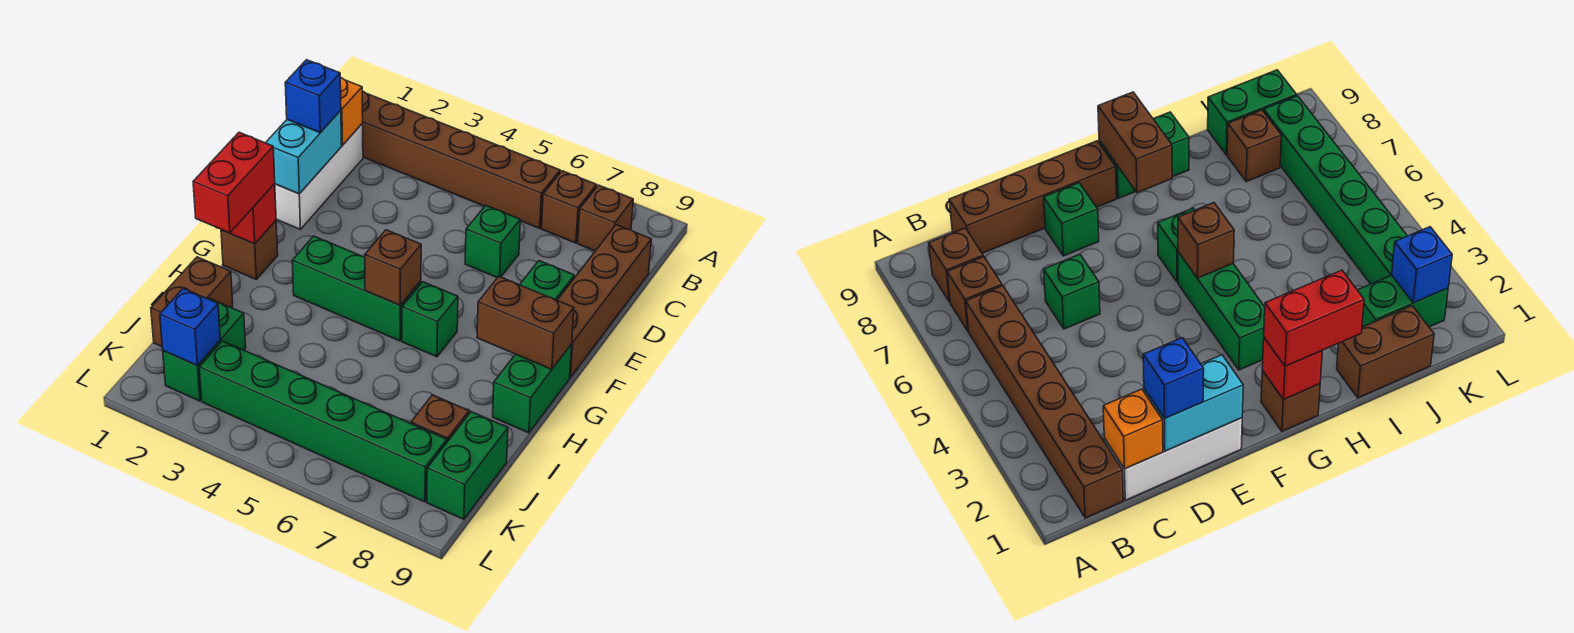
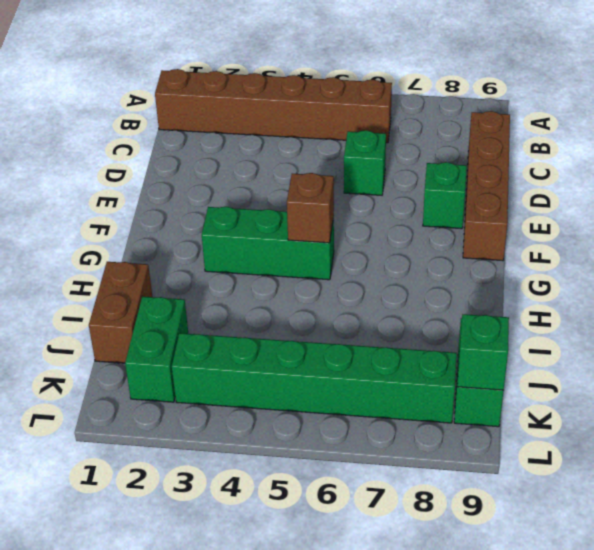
green brick K9 level 2 -> green brick G6 level 1
none -> brown brick B7 level 1
none -> brown brick B8 level 1
none -> white brick C1:E1 level 1

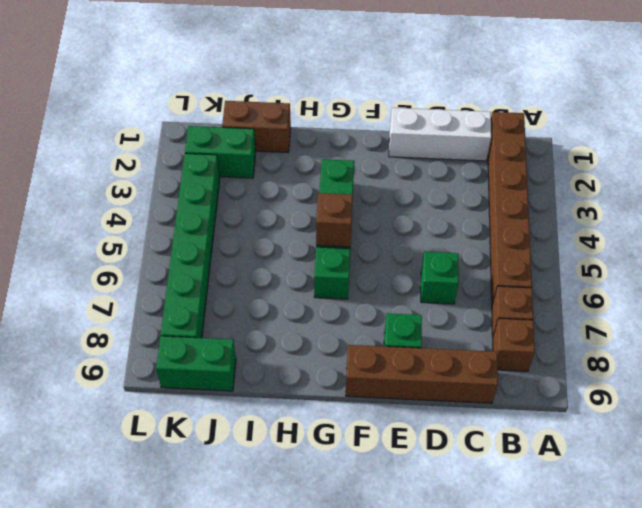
none -> brown brick G1 level 1
none -> green brick G9:H9 level 1
none -> brown brick J8 level 1

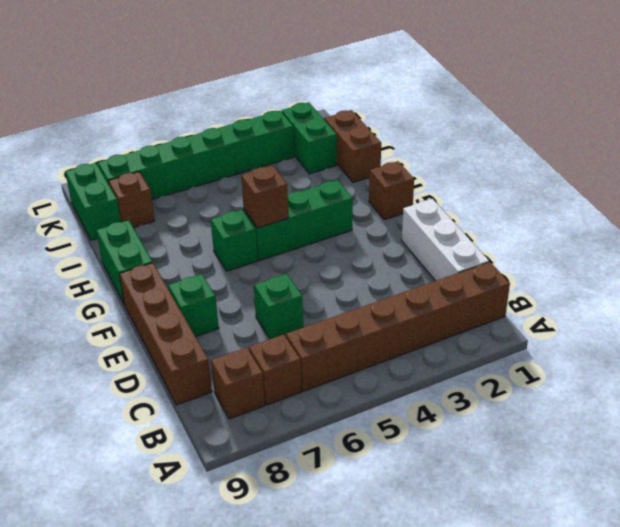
none -> orange brick C1 level 2
none -> cyan brick D1:E1 level 2
none -> red brick G1 level 2

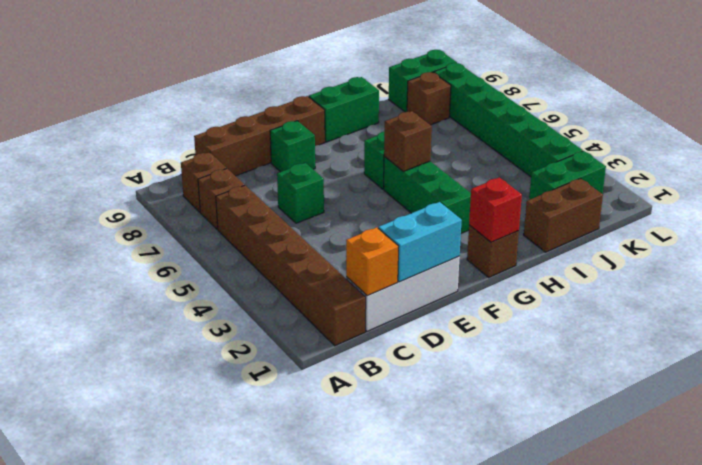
none -> brown brick G8:G9 level 2
none -> blue brick K2 level 2
none -> blue brick D1 level 3

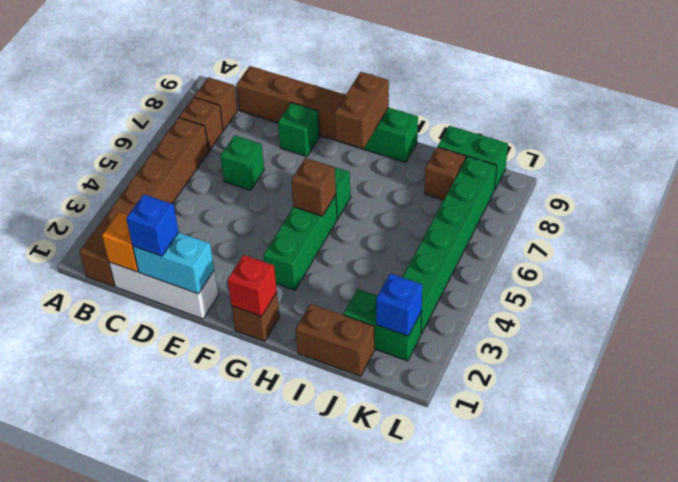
none -> red brick G1:H1 level 3

